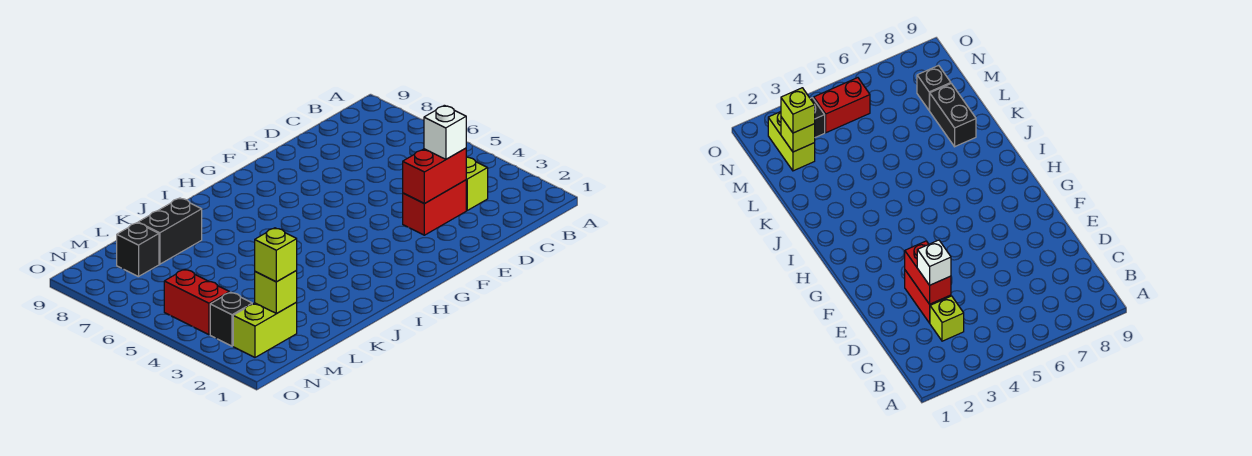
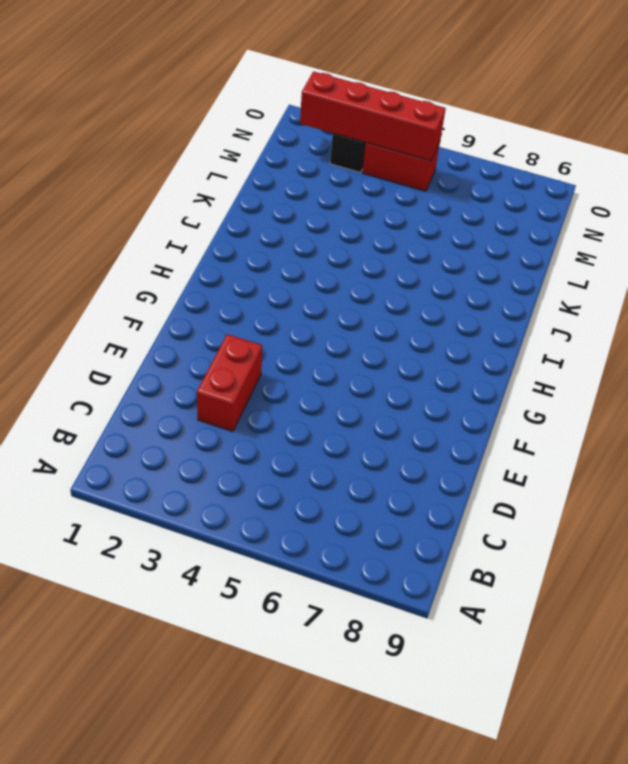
red brick N2:N5 level 2 -> none
none -> lime brick C3 level 1
none -> black brick K8:L8 level 1

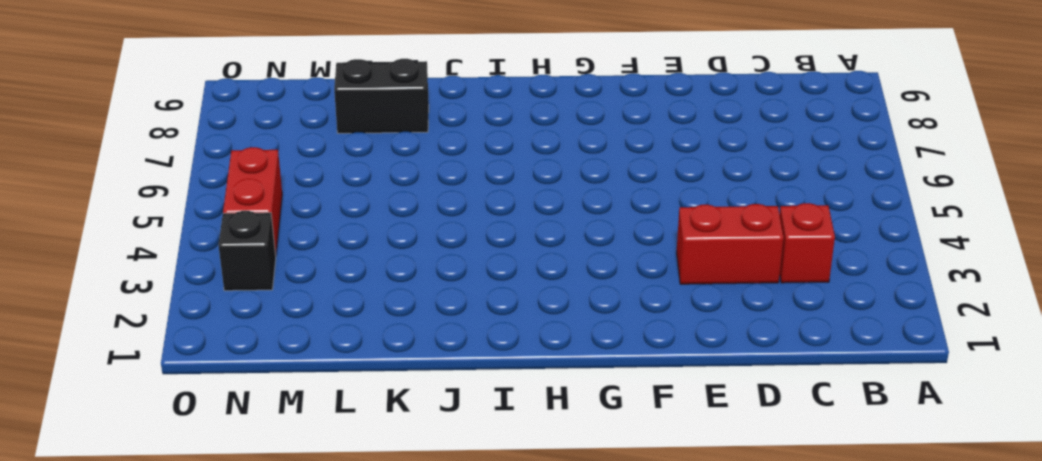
red brick C3 level 1 -> lime brick C3 level 1
none -> lime brick M2:N2 level 1
none -> black brick M8 level 1

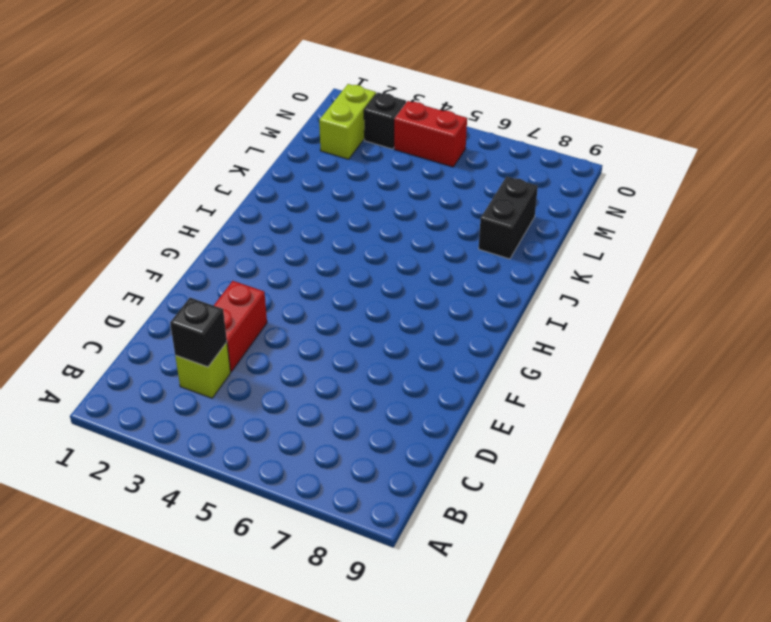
black brick C3 level 2 -> black brick M8 level 1
none -> red brick D3:E3 level 2
none -> lime brick M2 level 2

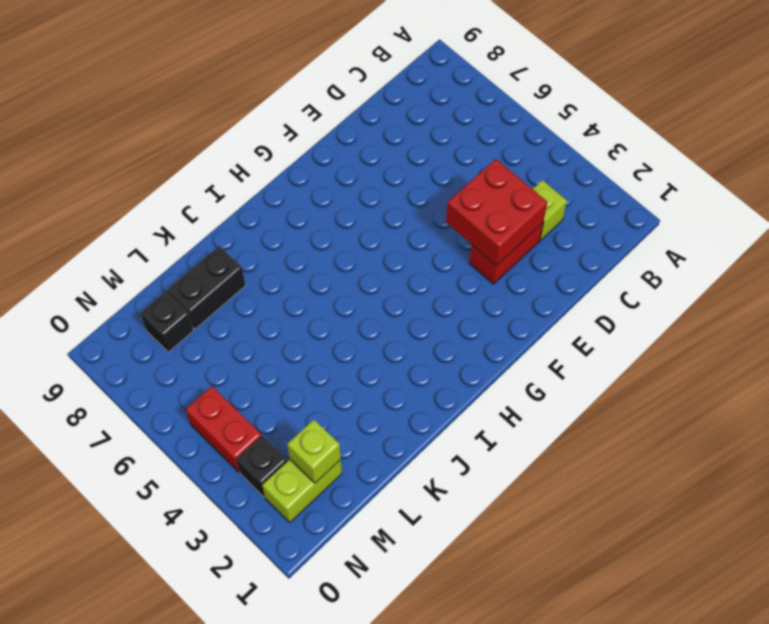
red brick D3:E4 level 2 -> red brick D3:E3 level 2
none -> white brick D3 level 3
none -> lime brick M2 level 3

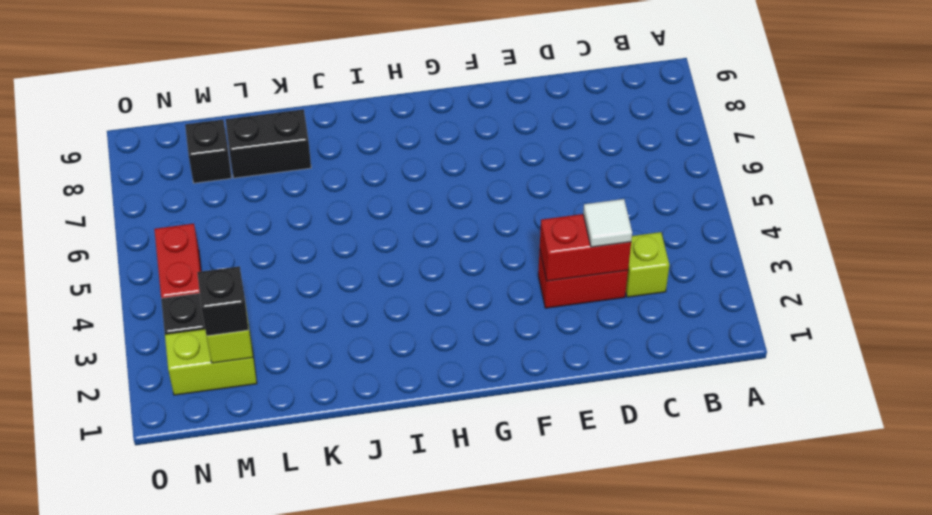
white tile D3 level 3 -> white brick D3 level 3
black brick M2 level 3 -> lime brick M2 level 3

